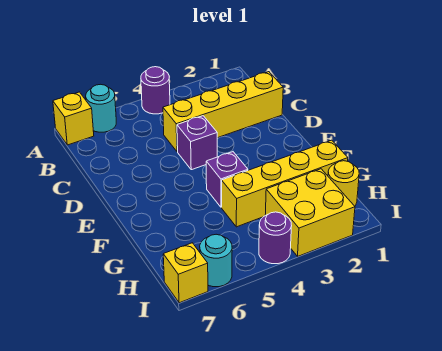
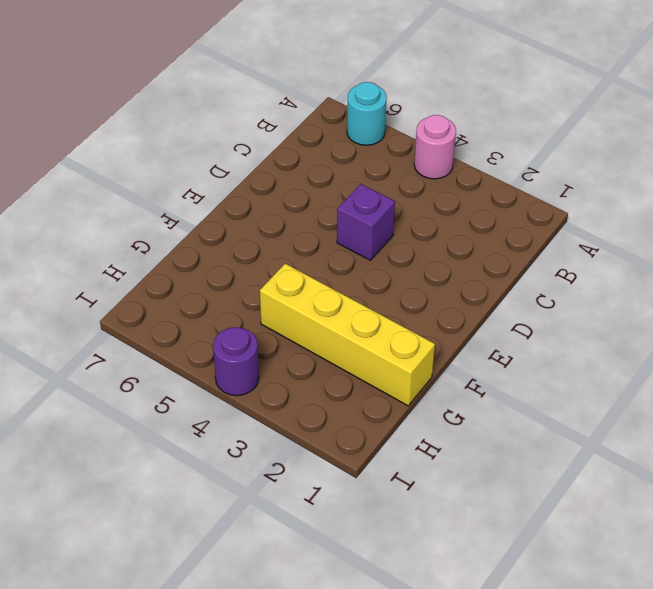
pink round brick A4 level 1 -> purple round brick A4 level 1
none -> yellow brick A7 level 1
none -> yellow brick C1:C4 level 1
none -> purple brick F4 level 1

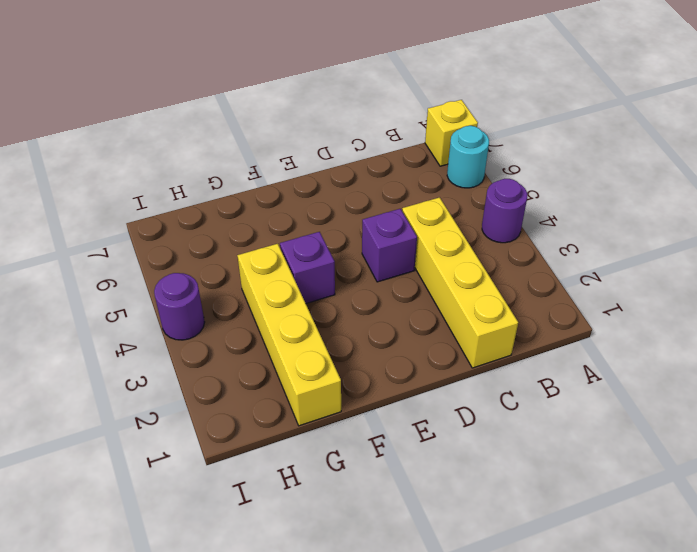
none -> yellow round brick H1 level 1
none -> yellow brick H2:I3 level 1
none -> cyan round brick I6 level 1

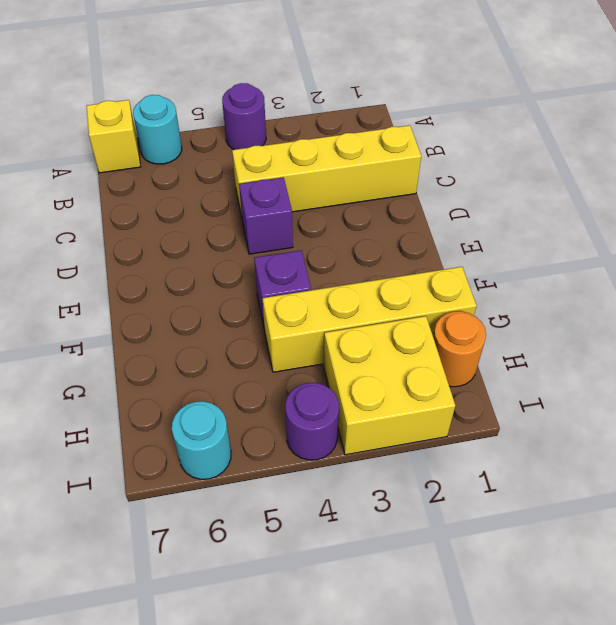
orange round brick H1 level 1 -> yellow round brick H1 level 1
none -> yellow brick I7 level 1

